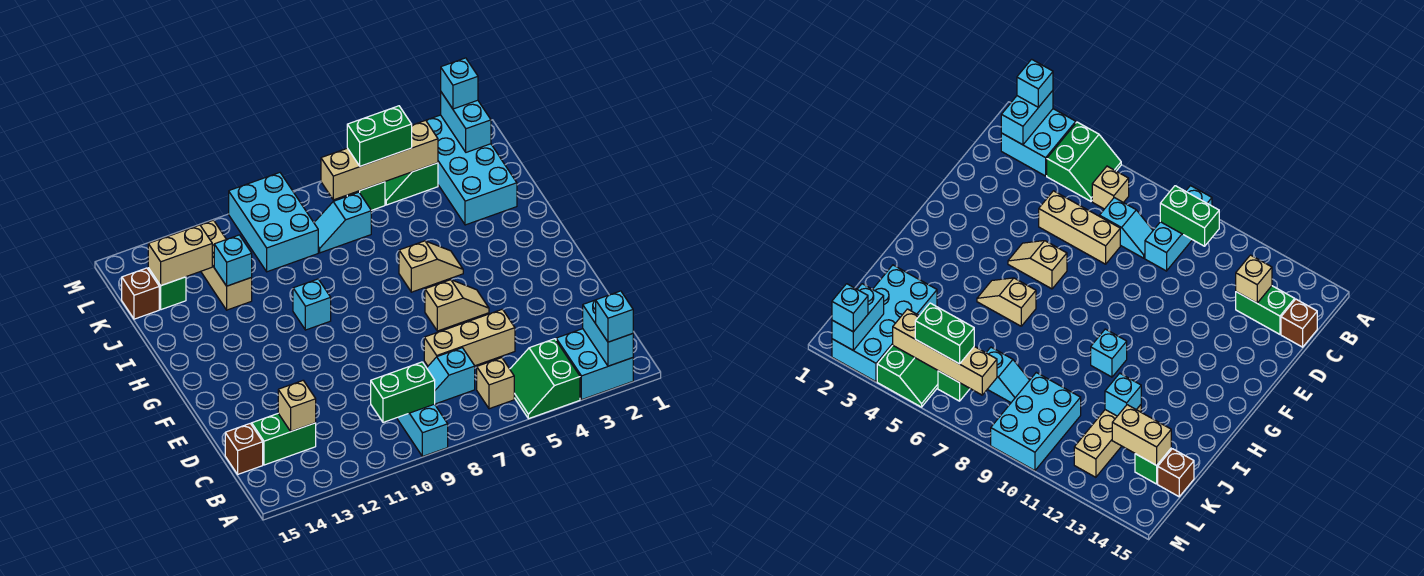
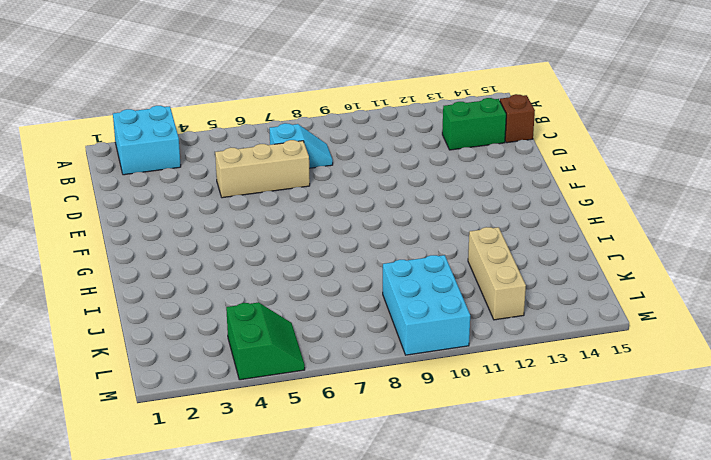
none -> green slope A4:B5 level 1 top 4
none -> cyan brick A9:C9 level 1
none -> tan brick B6 level 1

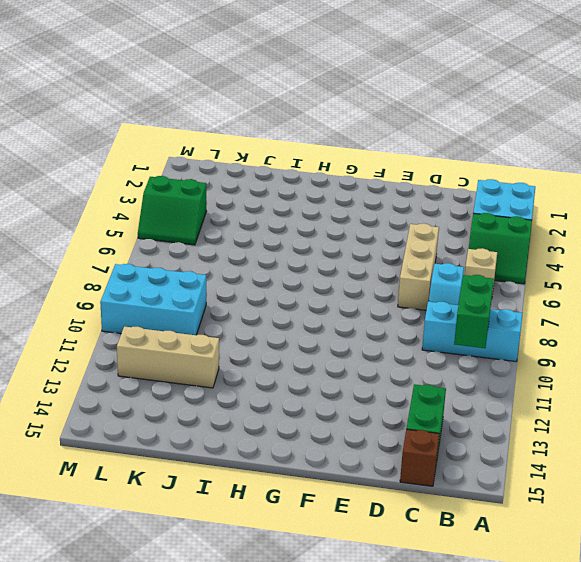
none -> tan slope F5:F6 level 1 top 6
none -> tan slope H5:H6 level 1 top 6
none -> cyan brick H10 level 1

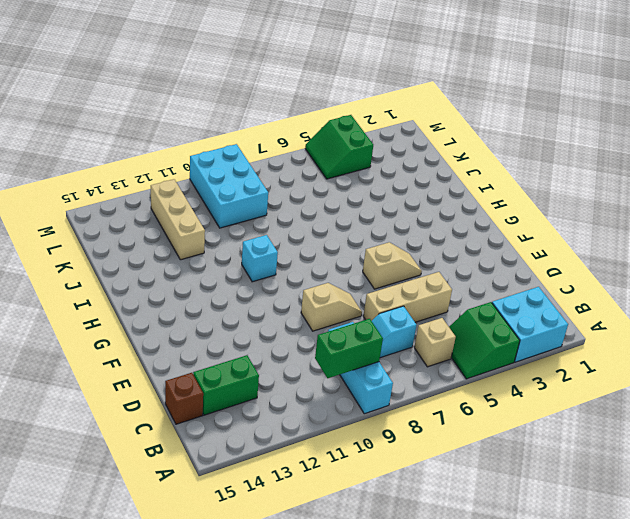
tan slope E8:E9 level 1 top 9 -> tan slope H5:H6 level 1 top 6
none -> cyan brick J2:M3 level 1
none -> cyan slope K7:K8 level 1 top 7
none -> green brick K14 level 1

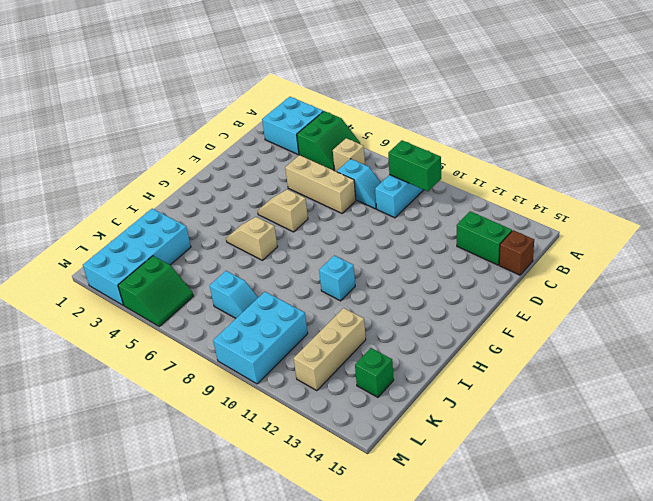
none -> brown brick K15 level 1
none -> green brick L6 level 1
none -> cyan brick A2:B2 level 2

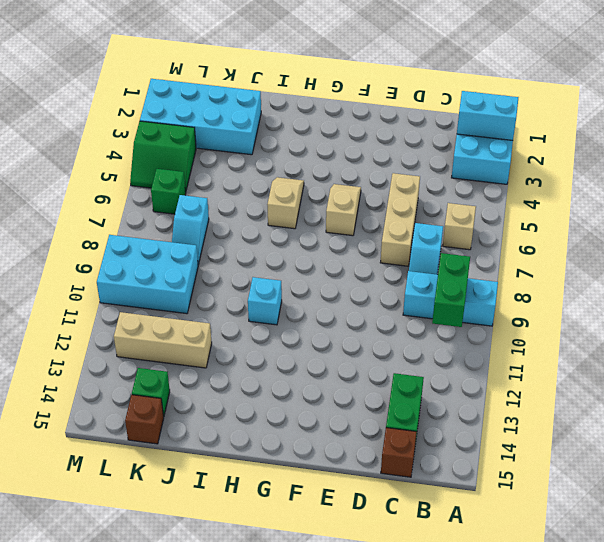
none -> green slope A4:B5 level 1 top 4
none -> tan brick C13 level 2
none -> cyan brick J12 level 2

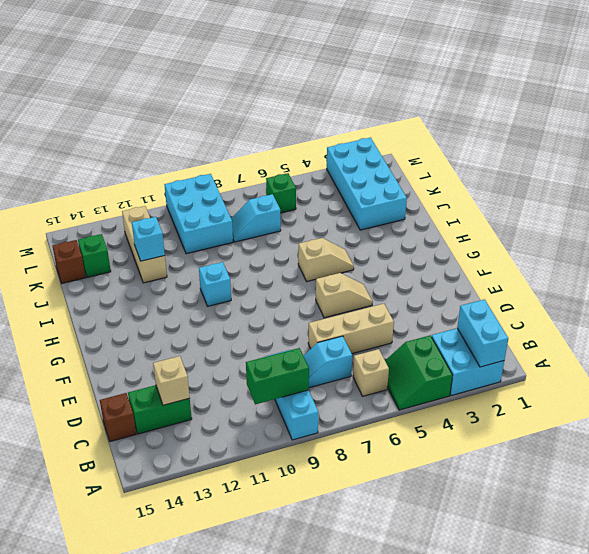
none -> green slope L4:M5 level 1 top 4
none -> tan brick K13:K14 level 2
none -> cyan brick L2:M2 level 2

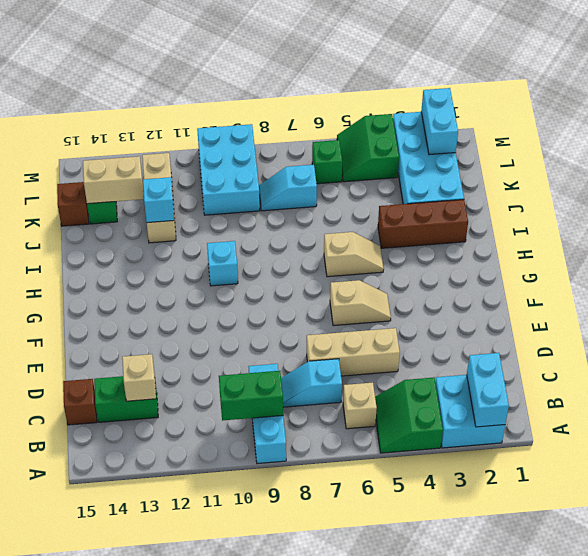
brown brick I2:I4 level 1 -> none
none -> tan brick L4:L7 level 2
none -> cyan brick A2 level 3
none -> green brick L5:L6 level 3

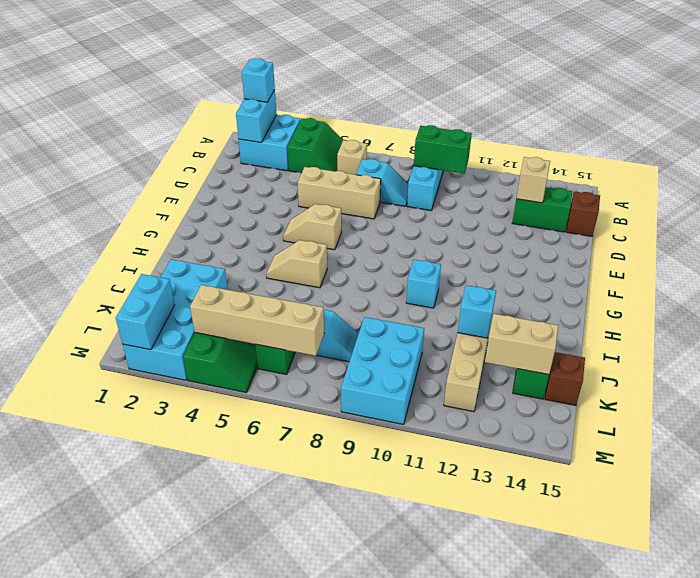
none -> green brick L5:L6 level 3
none -> cyan brick M2 level 3

